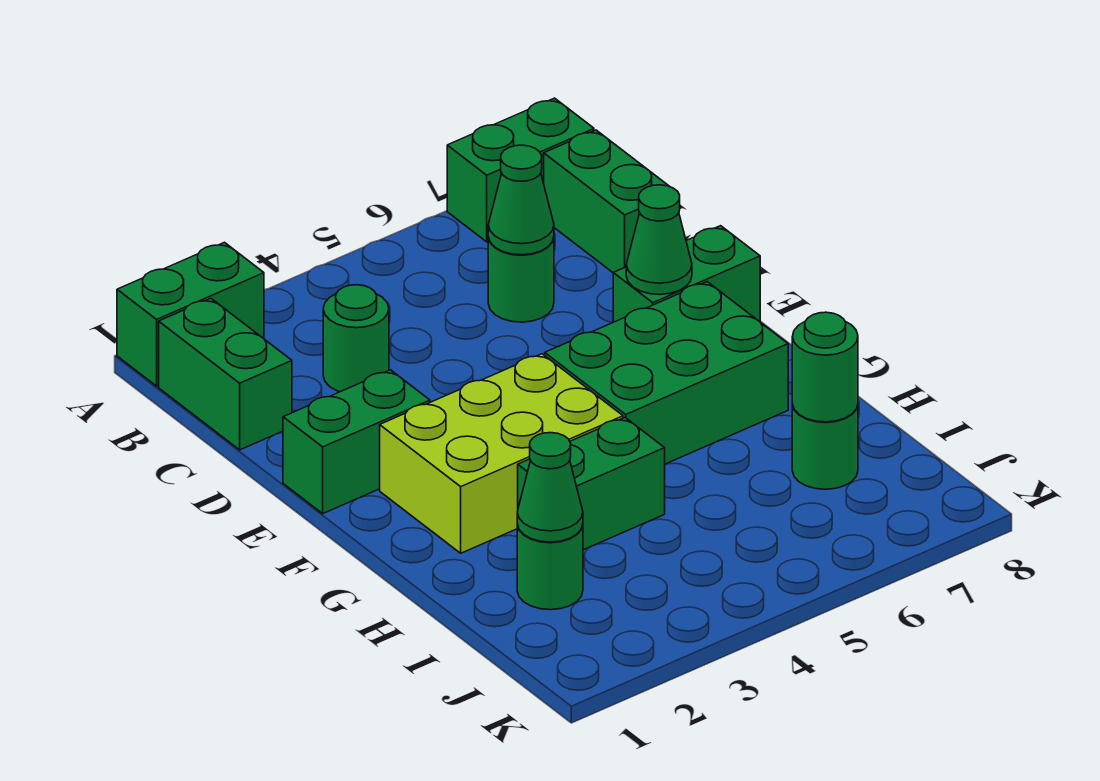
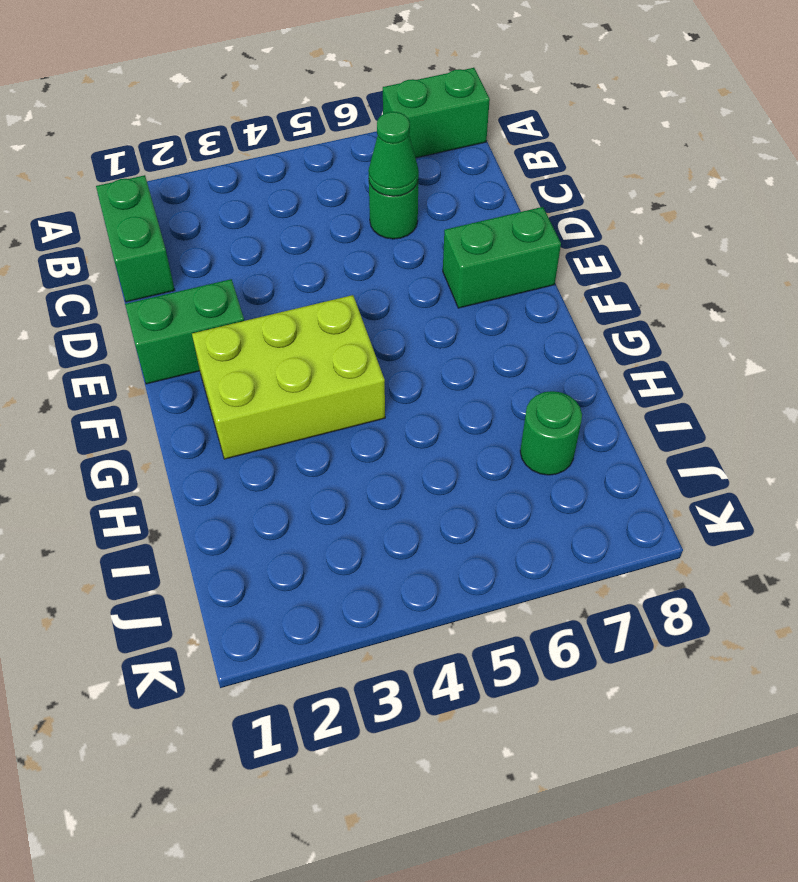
none -> green brick A1:A2 level 1
none -> green brick B8:C8 level 1
none -> green round brick C3 level 1

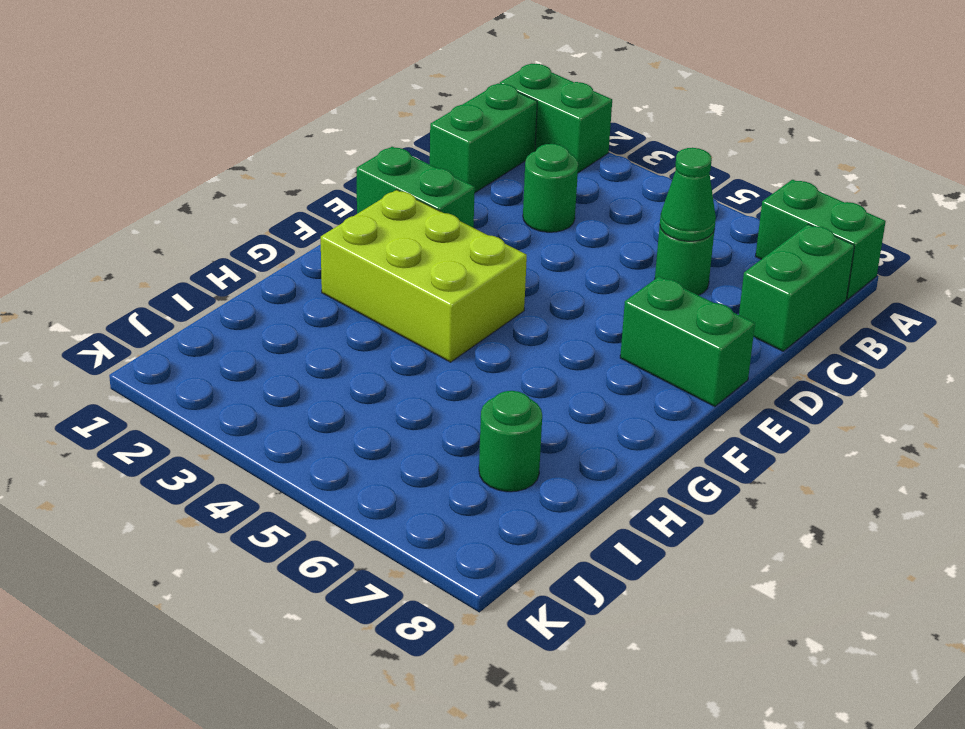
none -> green brick F5:G7 level 1
none -> green brick H3:H4 level 1
none -> green round brick I2 level 1

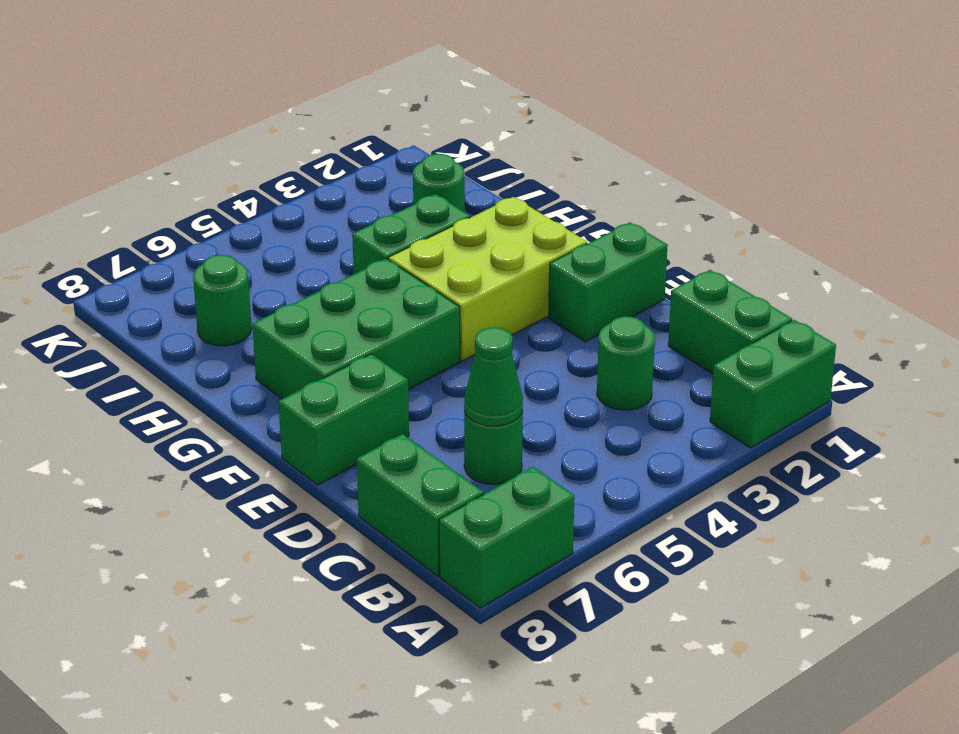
none -> green cone E7 level 2
none -> green cone I2 level 2
none -> green round brick I7 level 2

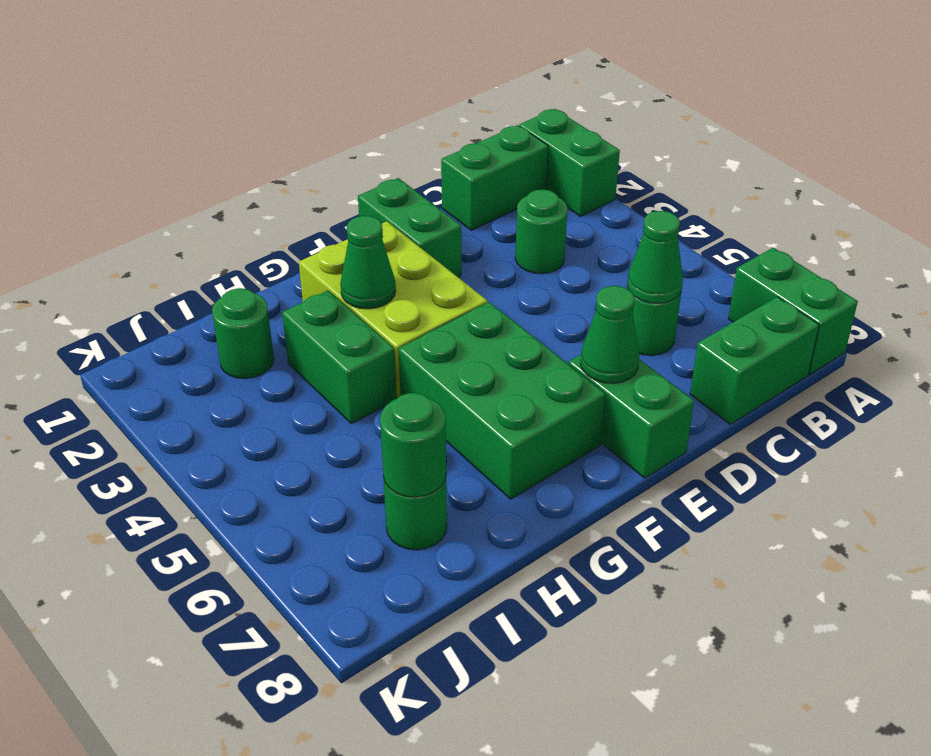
green cone G3 level 2 -> green cone I2 level 2

